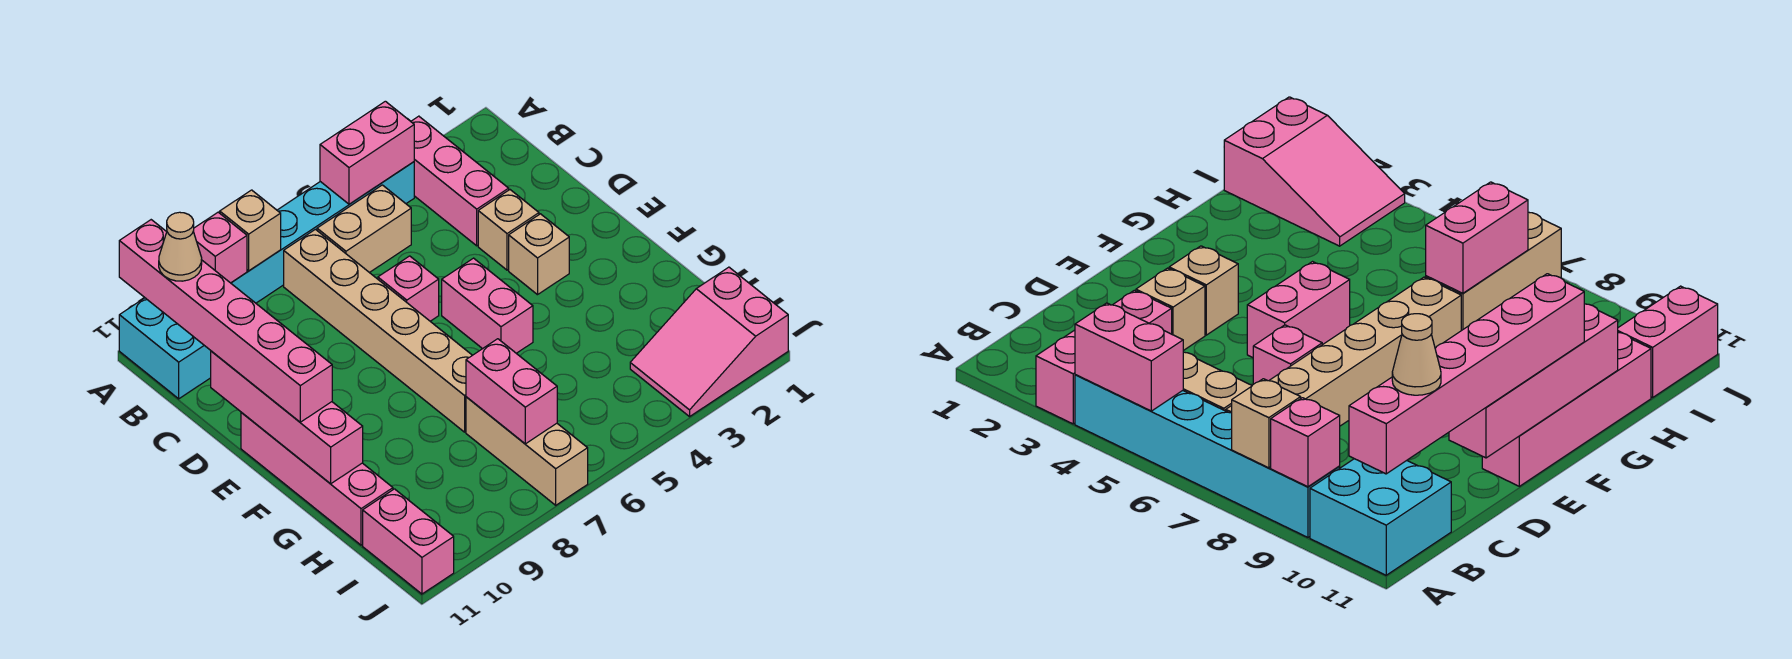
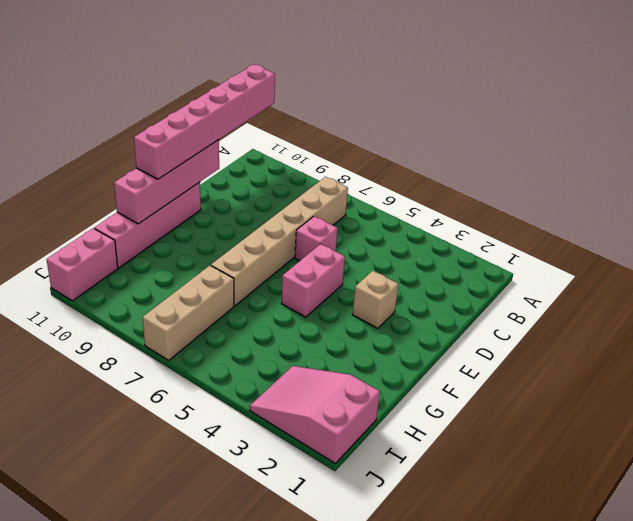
none -> pink brick A3:C3 level 1
none -> cyan brick A4:A9 level 1
none -> cyan brick A10:B11 level 1

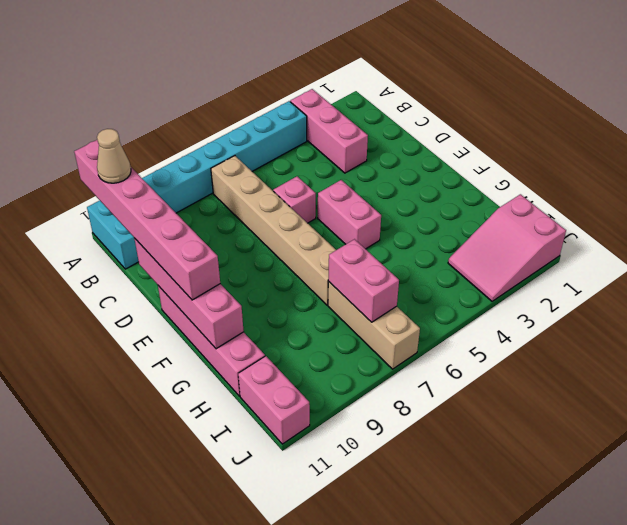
none -> tan brick B5:B6 level 1
none -> tan brick D3 level 1
none -> tan brick E3 level 1

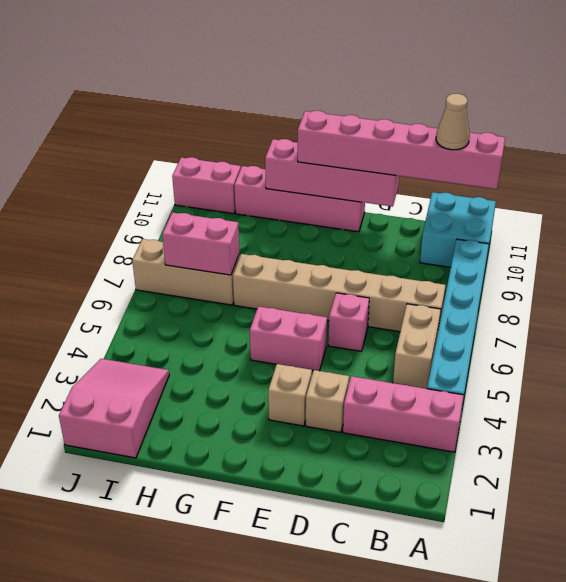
none -> pink brick A4:A5 level 2
none -> tan brick A8 level 2
none -> pink brick A9 level 2

